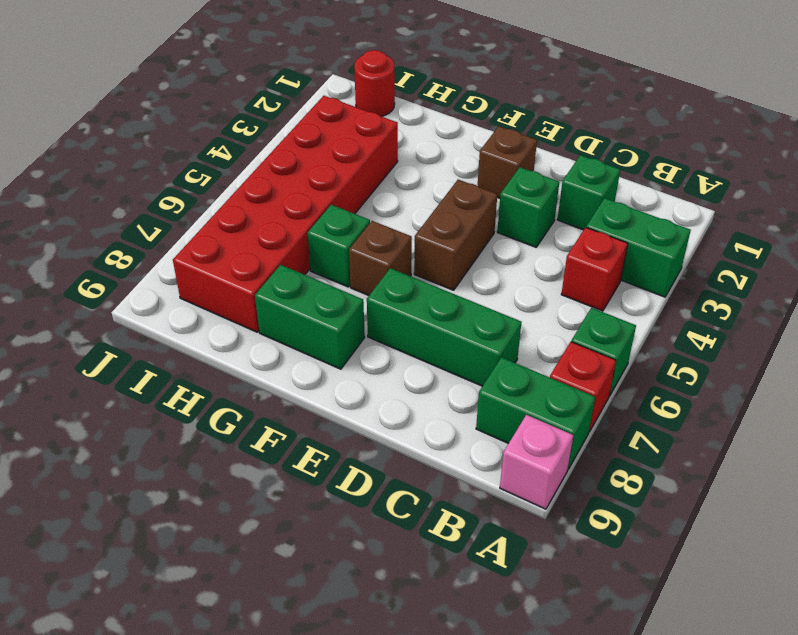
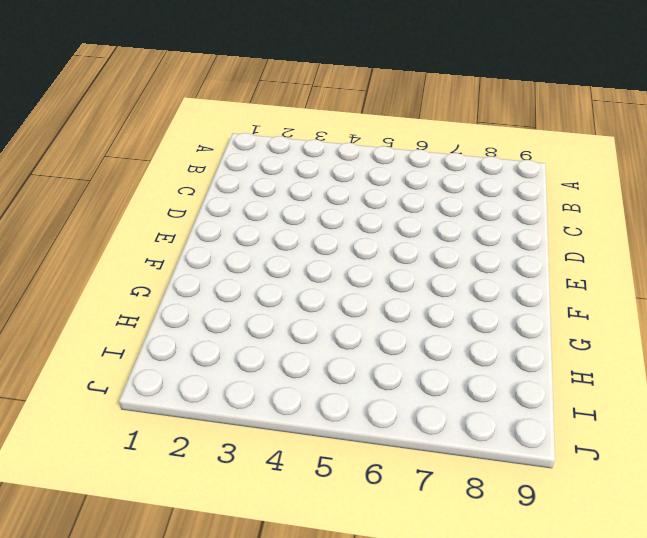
none -> green brick A3:B3 level 1
none -> green brick A6 level 1
none -> red brick A7 level 1

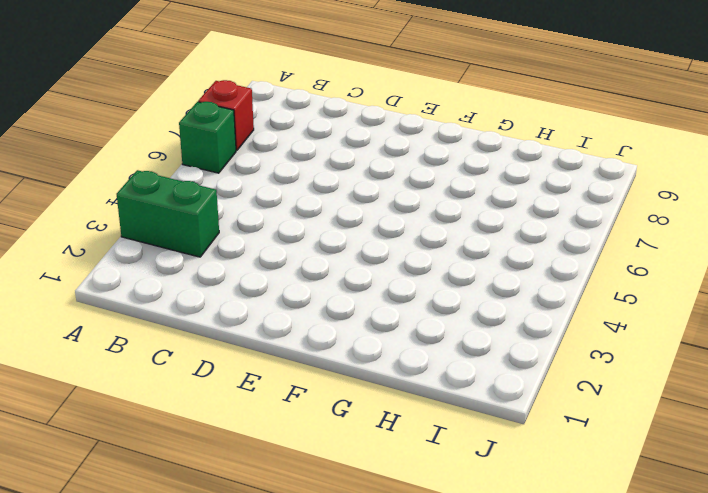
none -> green brick A8:B8 level 1
none -> pink brick A9 level 1
none -> red brick B4 level 1

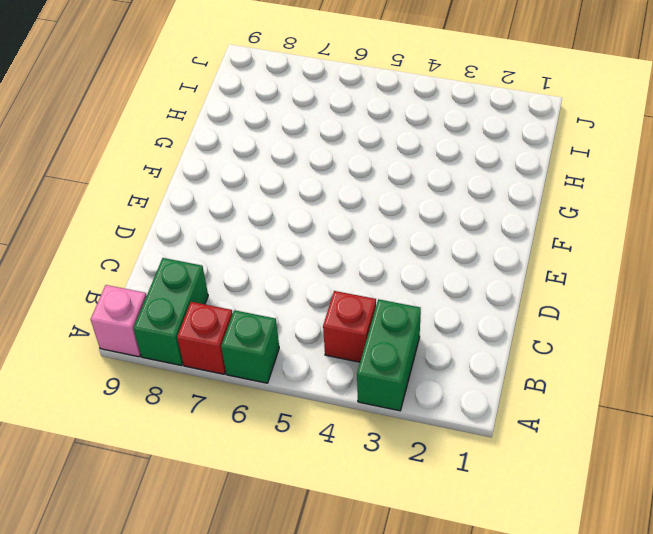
none -> green brick C2 level 1
none -> green brick C7:E7 level 1
none -> green brick D3 level 1

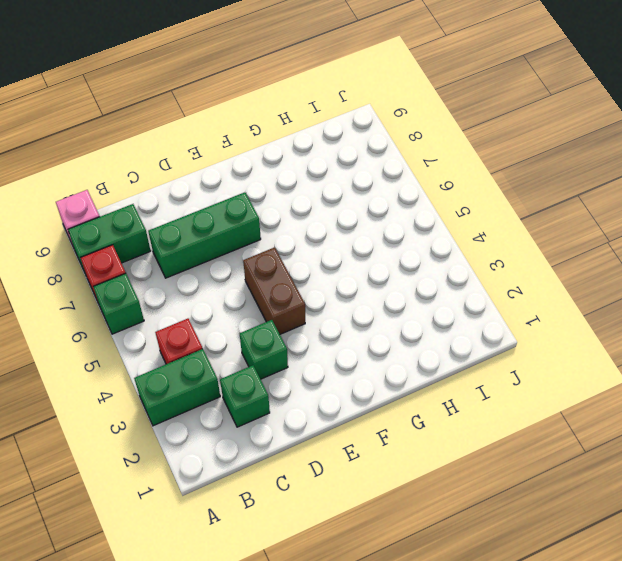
none -> brown brick E2 level 1
none -> brown brick F6 level 1
none -> green brick F8:G8 level 1

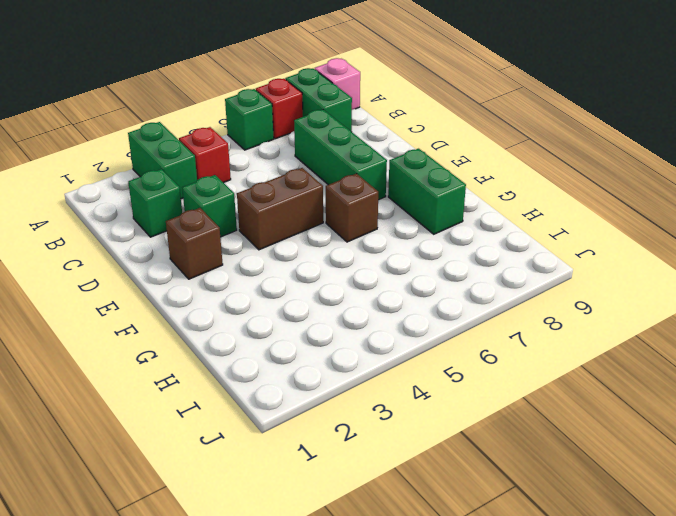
none -> green brick G6 level 1
none -> red brick H3:I8 level 1
none -> red round brick I1 level 1

